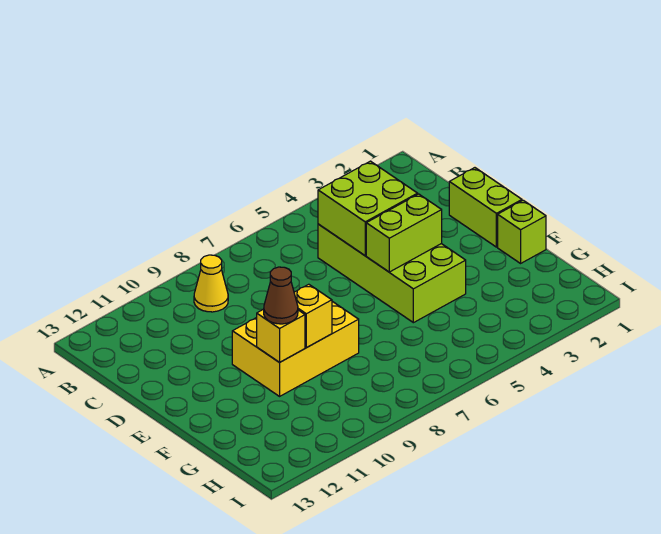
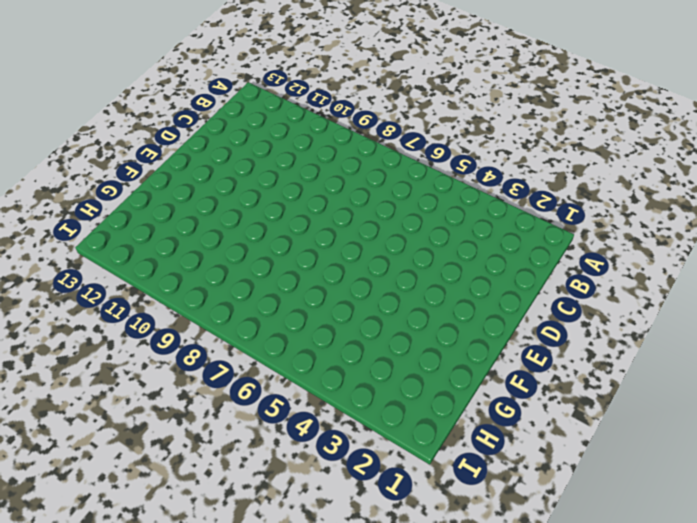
none -> yellow cone B9 level 1
none -> lime brick C4:F5 level 1

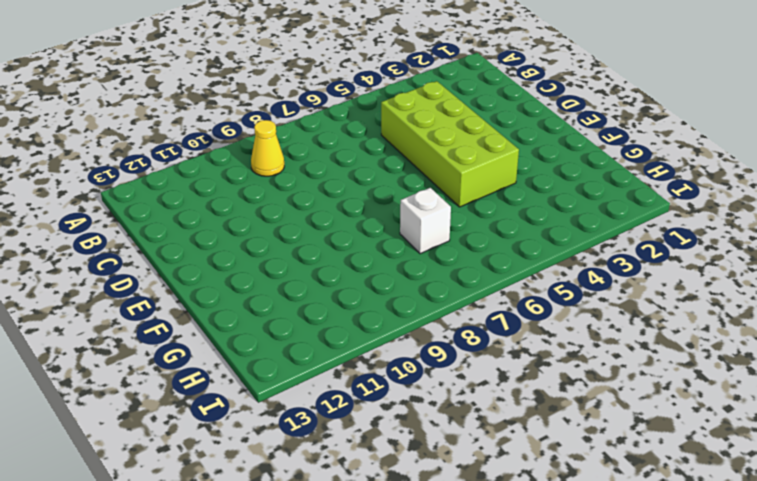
white brick G7 level 1 -> none
none -> lime brick D1:E1 level 1
none -> yellow brick E8:F10 level 1

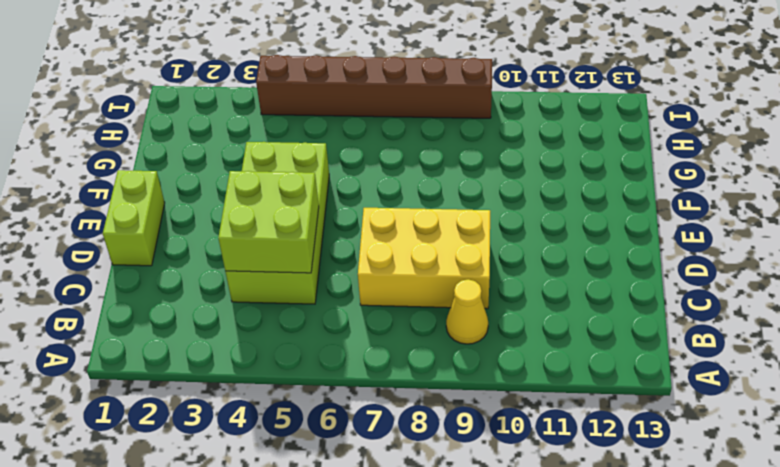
yellow brick C7:D9 level 1 -> yellow brick E8:F10 level 1
brown brick I4:I9 level 1 -> none
none -> lime brick F1 level 1
none -> lime brick E4:E5 level 2

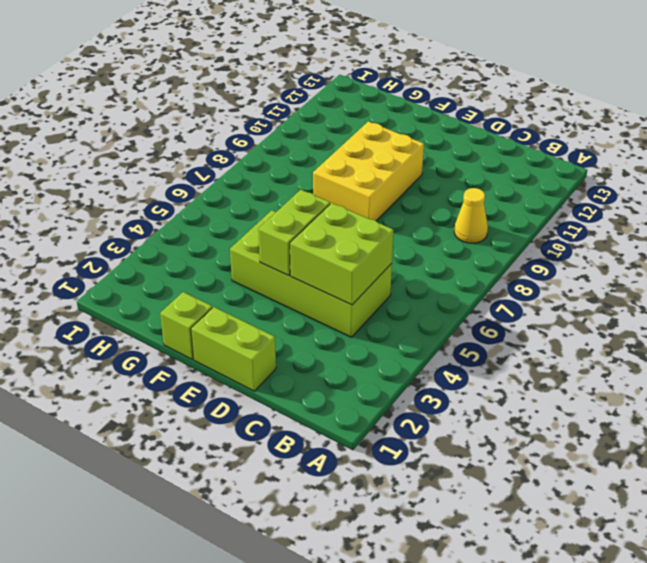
none -> yellow brick F9 level 2
none -> yellow brick F10 level 2

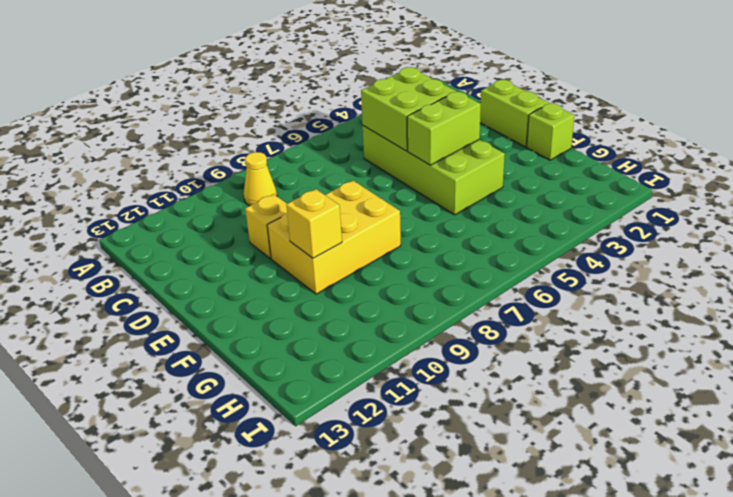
yellow brick D10 level 1 -> yellow brick F9 level 2
none -> brown cone F10 level 3

